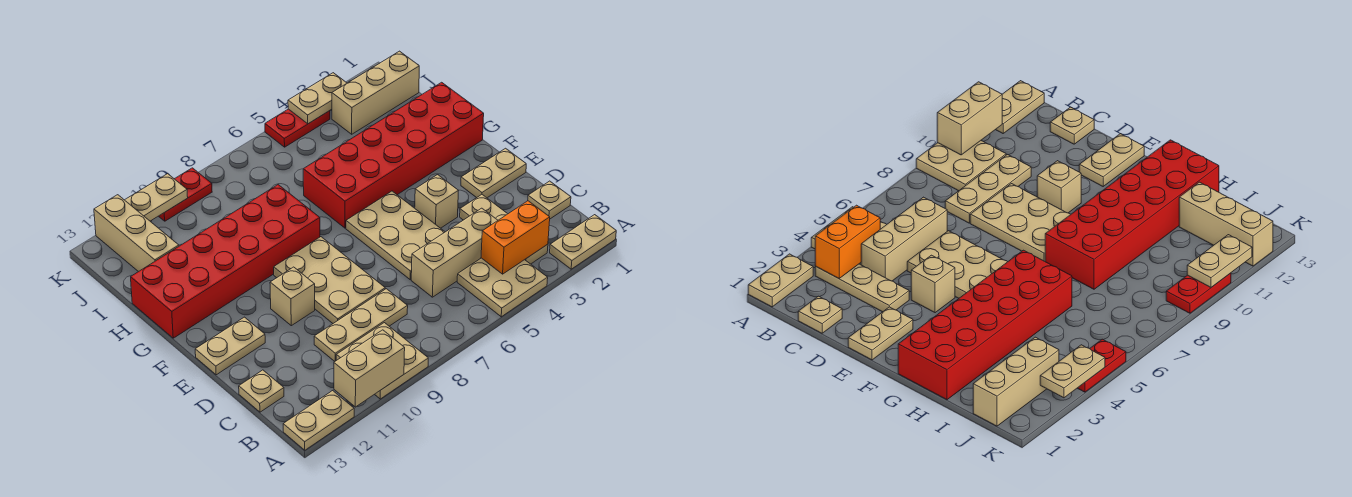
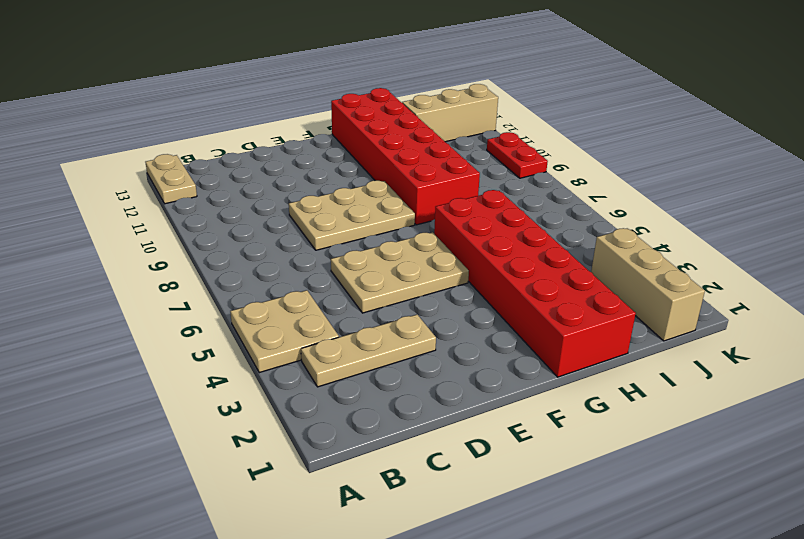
none -> tan plate A1:A2 level 1
none -> tan plate A9:B10 level 1
none -> tan plate C1 level 1

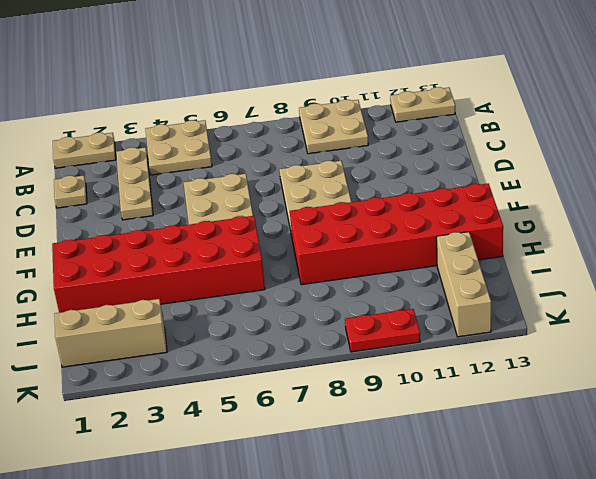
none -> tan brick C4:C6 level 1
none -> tan plate C8:C10 level 1
none -> tan plate C13 level 1

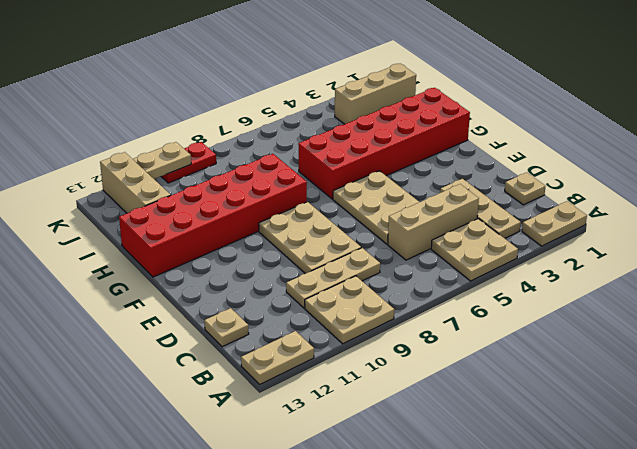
none -> tan plate E1:E2 level 1
none -> tan brick E4 level 1
none -> tan brick E10 level 1

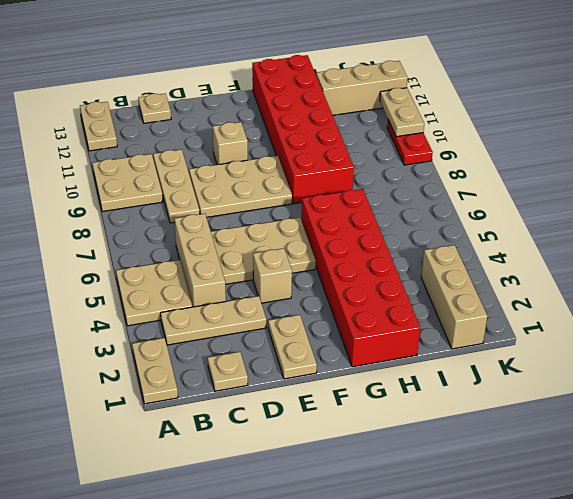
none -> tan plate E12:E13 level 1
none -> red plate K4:K5 level 1
none -> tan brick A10:A11 level 2

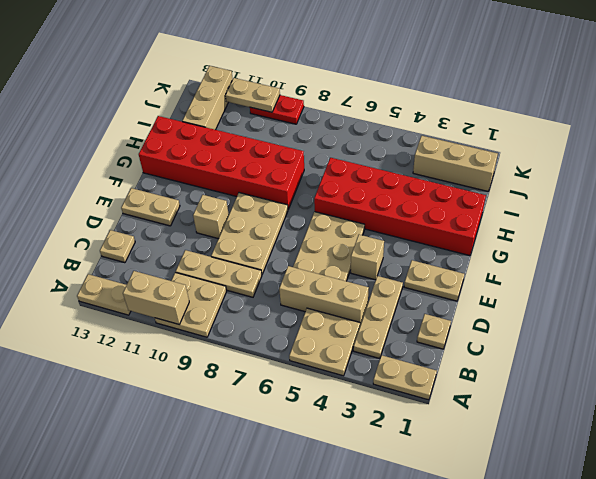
none -> red plate K4:K5 level 1
none -> orange brick B3:B4 level 2
none -> tan plate K3:K4 level 2

